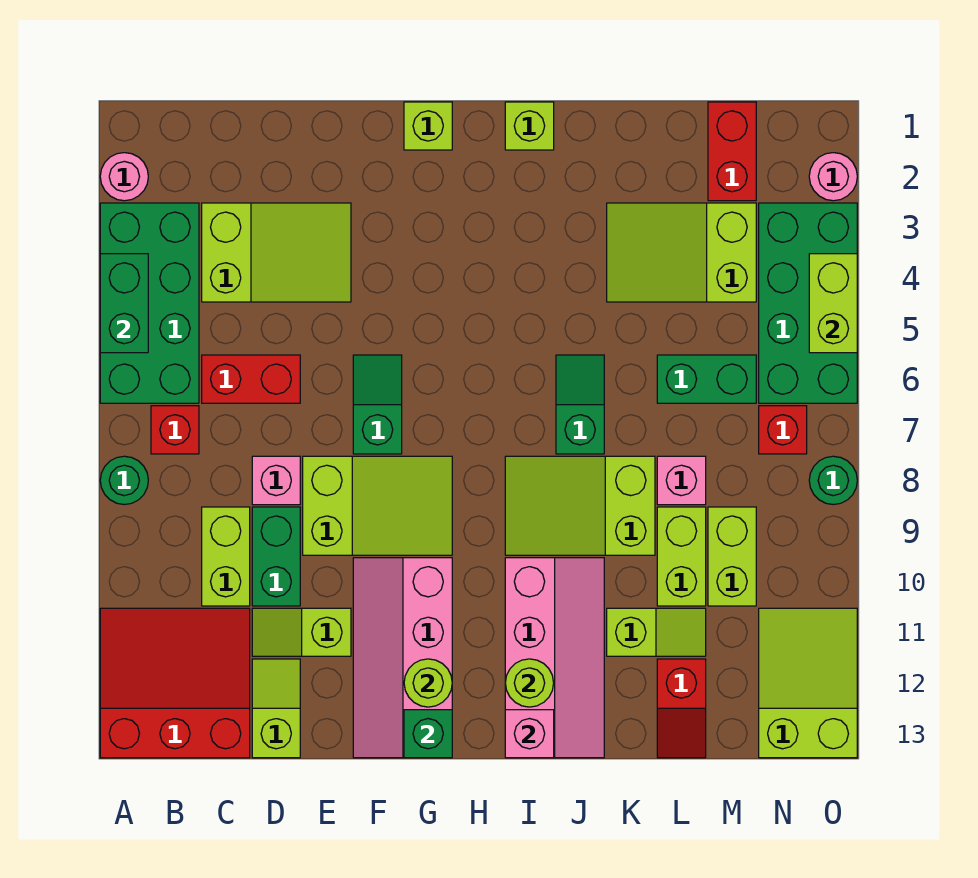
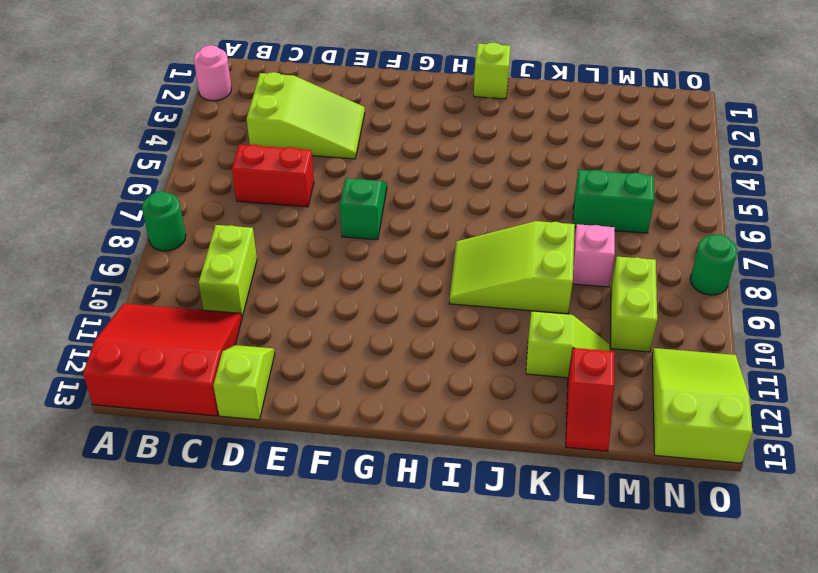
none -> green brick A3:B6 level 1
none -> red brick B7 level 1
none -> pink brick D8 level 1
none -> green brick D9:D10 level 1

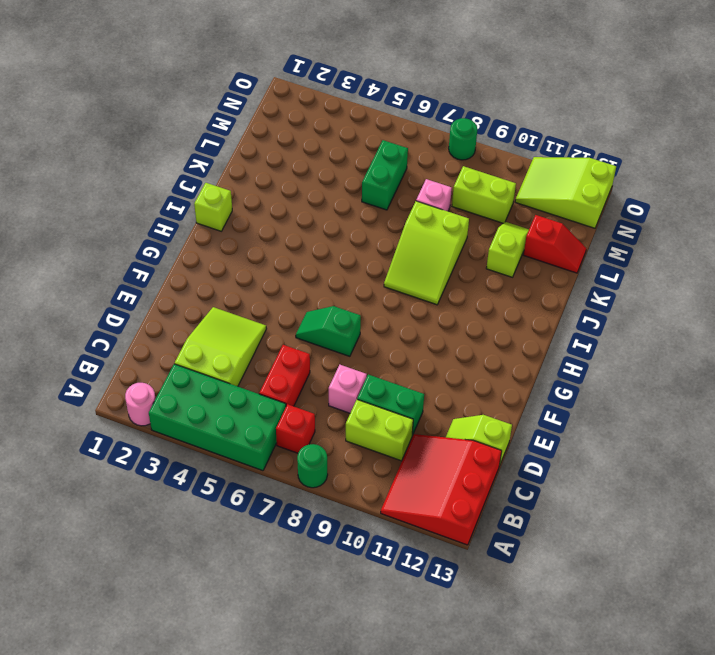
none -> lime slope D11:E11 level 1 top E
none -> lime slope E8:G9 level 1 top E
none -> pink slope F10:G13 level 1 top G
none -> lime brick G1 level 1

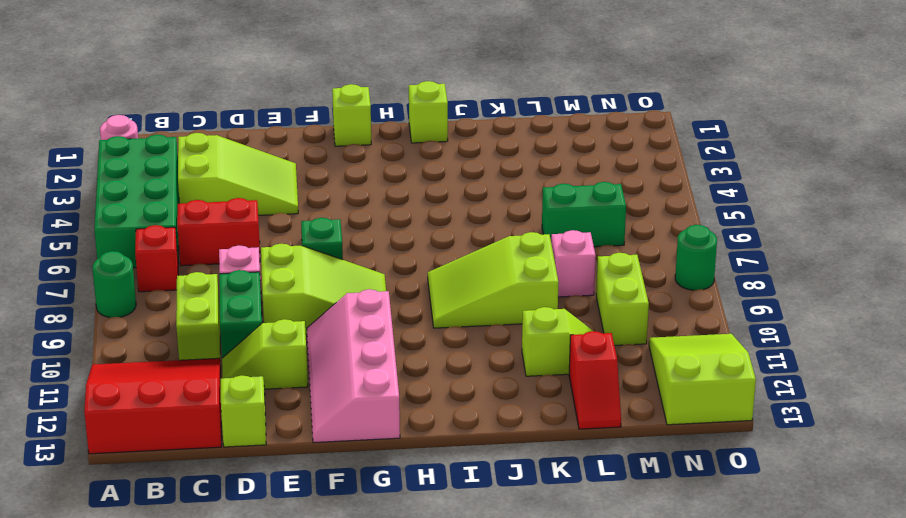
none -> pink slope I10:J13 level 1 top I
none -> green slope J6:J7 level 1 top 7
none -> lime slope K3:M4 level 1 top M
none -> lime brick L9:L10 level 1

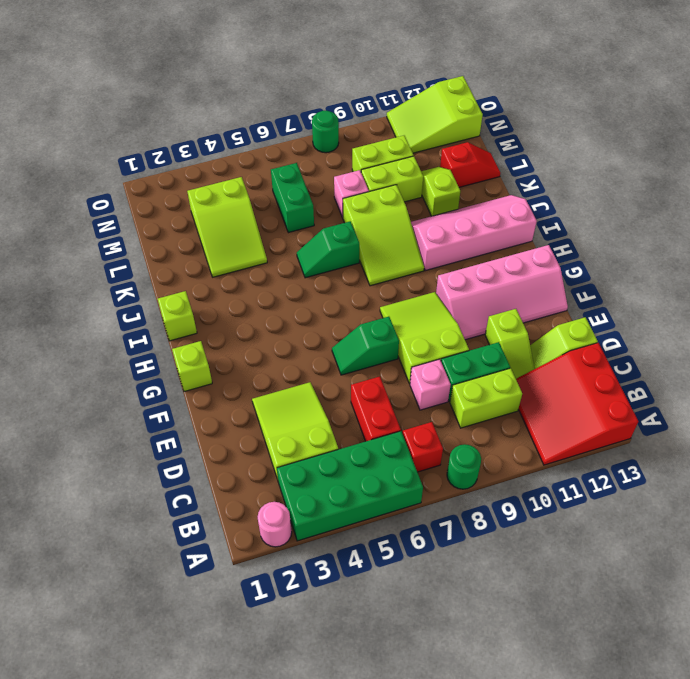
none -> red brick M1:M2 level 1
none -> green brick N3:O6 level 1
none -> red brick N7 level 1
none -> pink round brick O2 level 1

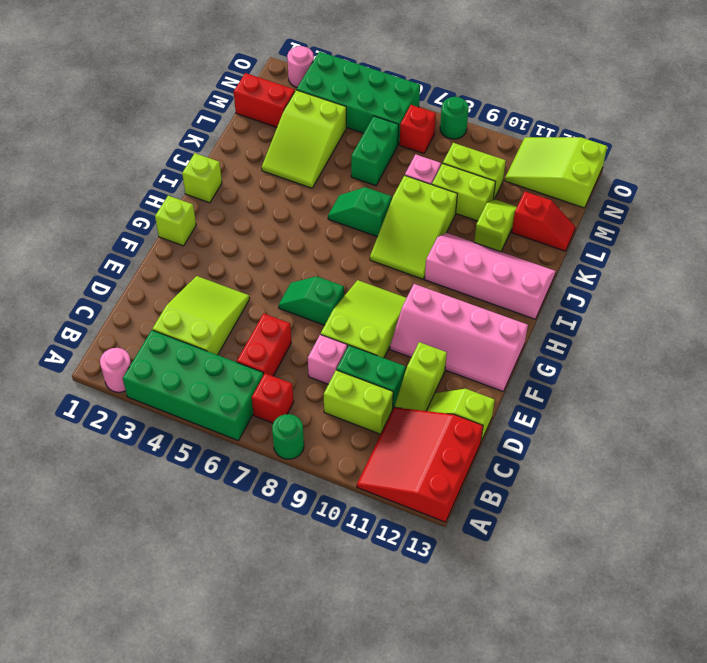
none -> green brick A4:A5 level 2
none -> lime round brick G12 level 2
none -> green brick G13 level 2
none -> lime round brick I12 level 2

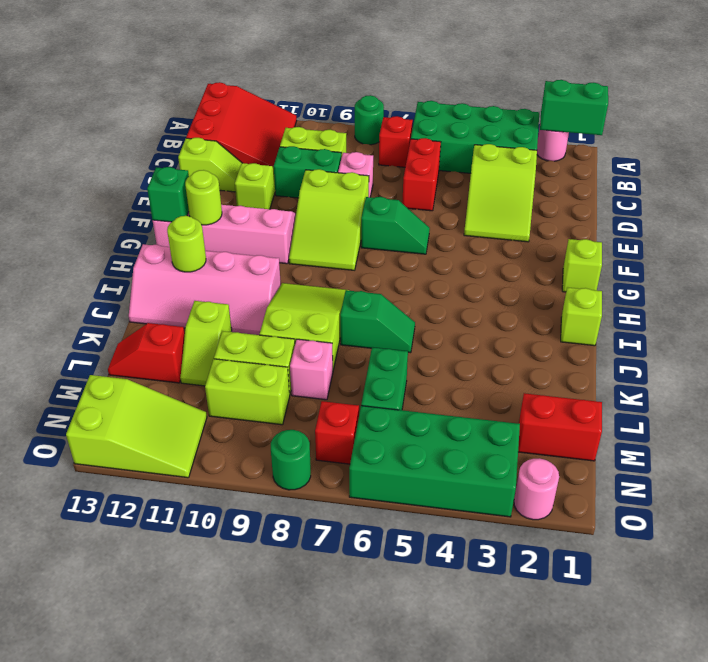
green brick A1:A2 level 2 -> green brick A4:A5 level 2
none -> lime slope K3:M4 level 1 top M
none -> pink brick I13 level 2
none -> lime brick O4:O5 level 2

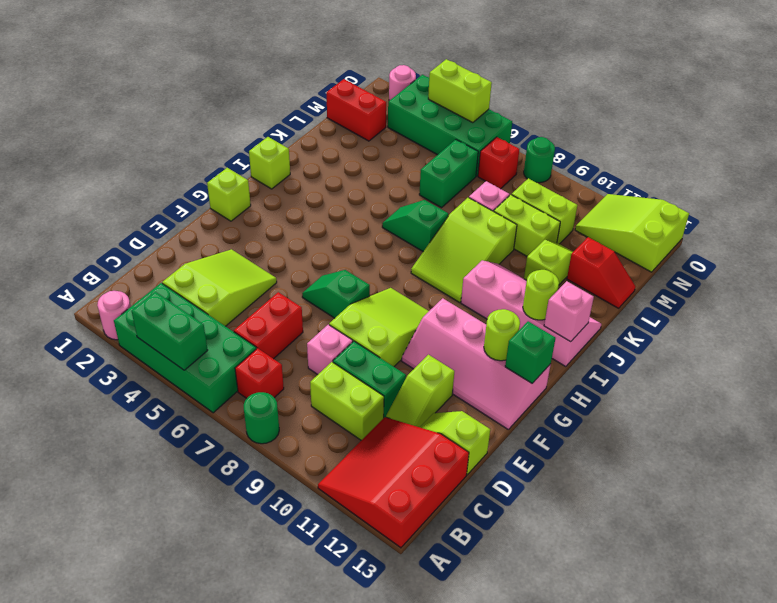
none -> lime slope K3:M4 level 1 top M

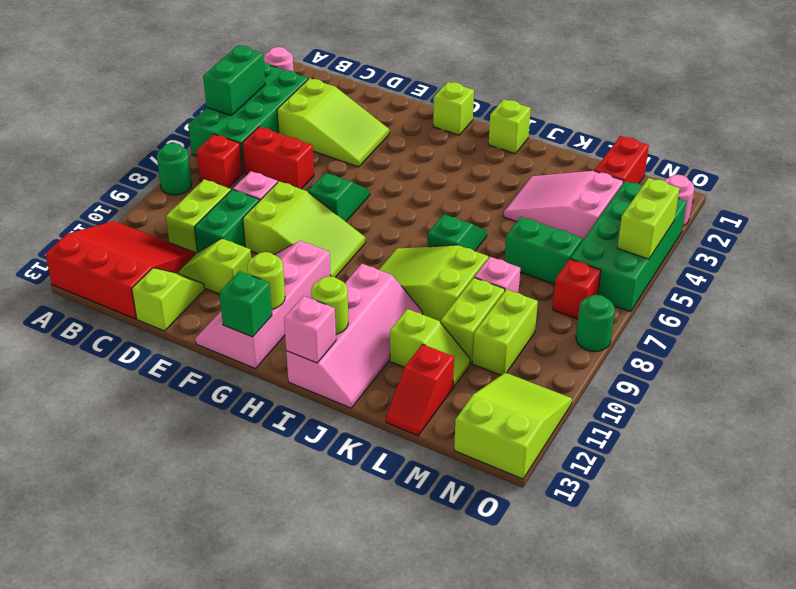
pink slope K3:M4 level 1 top M -> lime slope K3:M4 level 1 top M

